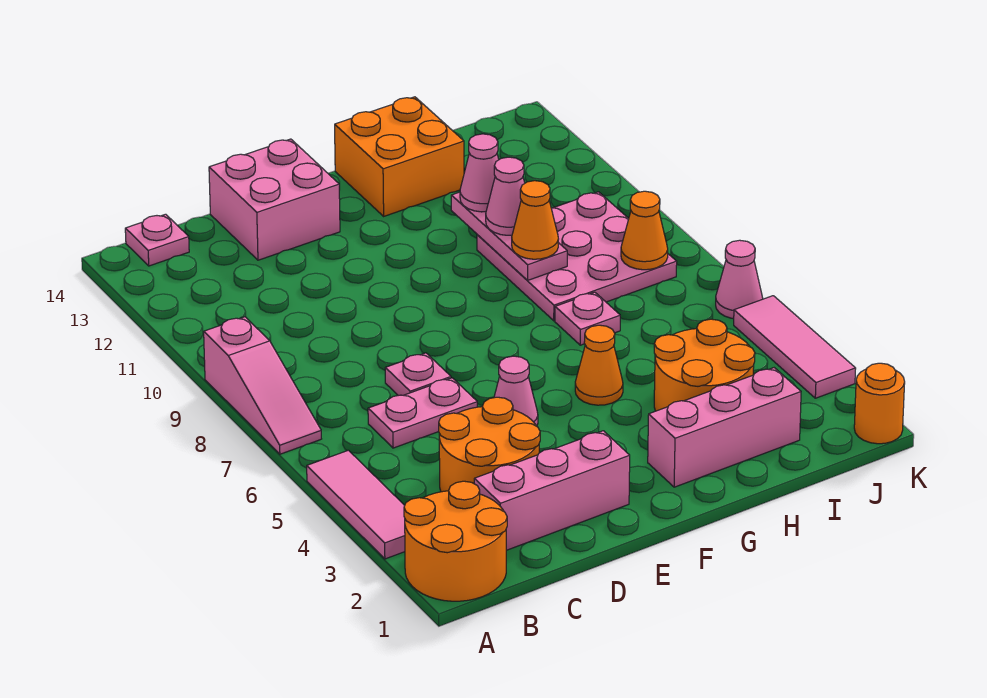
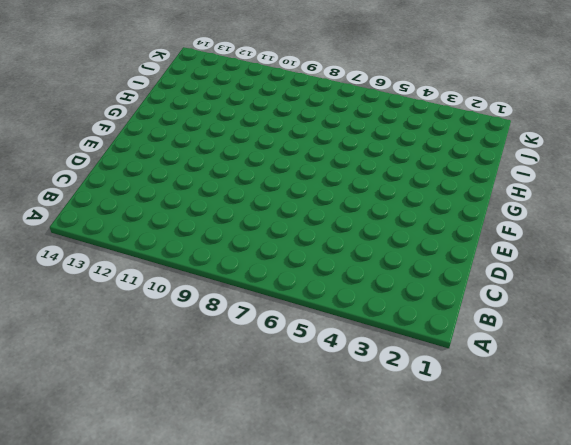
none -> orange round brick A1:B2 level 1
none -> pink tile A3:A5 level 1
none -> pink slope A7:A9 level 1 top 9

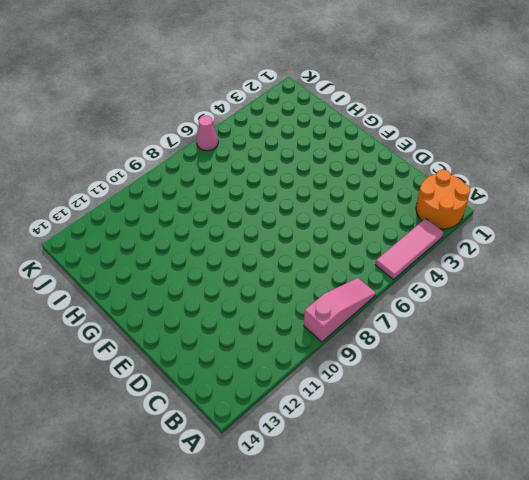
none -> pink plate B14 level 1
none -> pink brick C2:E2 level 1
none -> orange round brick C3:D4 level 1

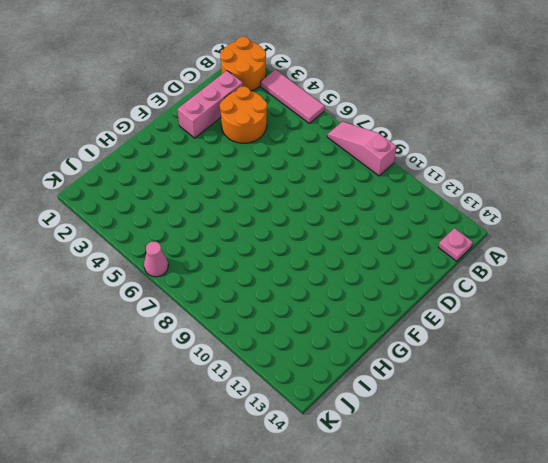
none -> pink plate C6:D6 level 1
none -> pink plate D7 level 1
none -> pink brick D13:E14 level 1

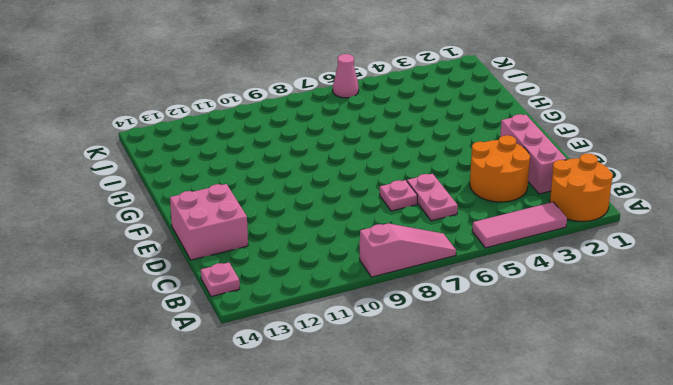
none -> pink cone E5 level 1
none -> pink brick G2:I2 level 1
none -> orange cone G5 level 1

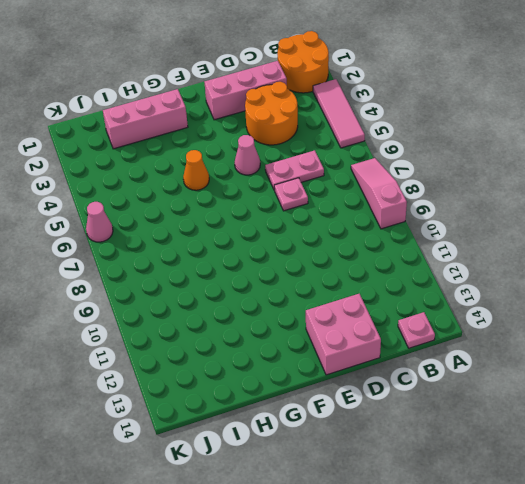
none -> orange brick G13:H14 level 1
none -> orange round brick H3:I4 level 1
none -> pink plate H7 level 1

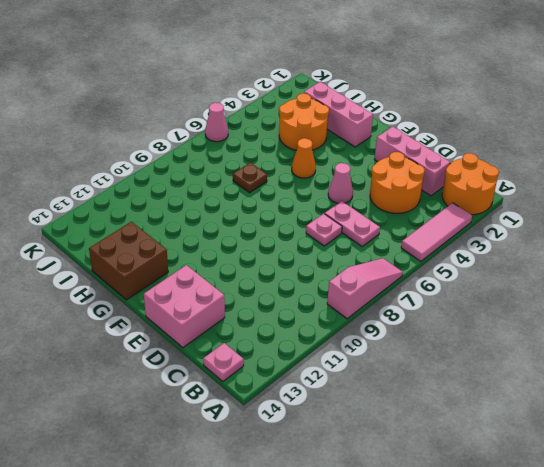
brown brick G13:H14 level 1 -> orange brick G13:H14 level 1
brown plate H7 level 1 -> pink plate H7 level 1
none -> pink plate H8:J10 level 1
none -> orange round brick K1 level 1
none -> pink tile K3:K5 level 1

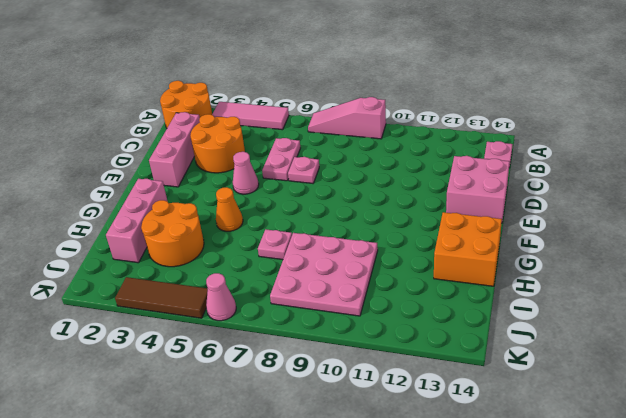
brown tile K3:K5 level 1 -> pink tile K3:K5 level 1
none -> orange round brick K1 level 1
none -> pink plate H9:H11 level 2
none -> orange cone J8 level 2

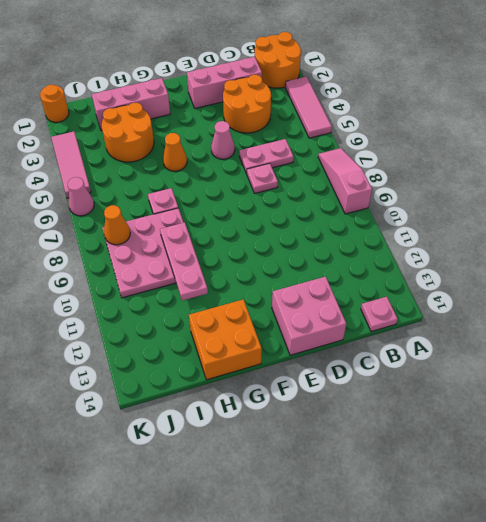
none -> orange cone H9 level 3
none -> pink cone H10 level 3
none -> pink cone H11 level 3

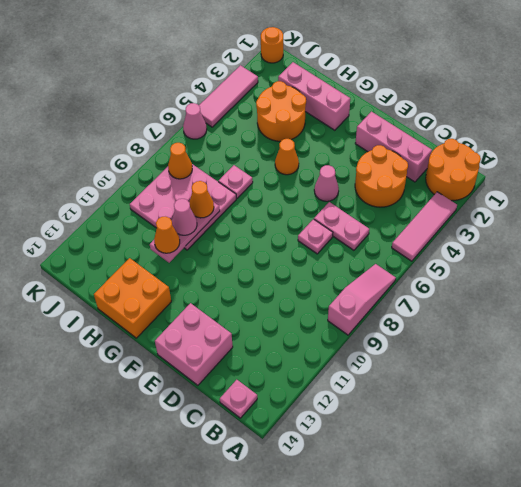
orange cone H11 level 3 -> pink cone H11 level 3

